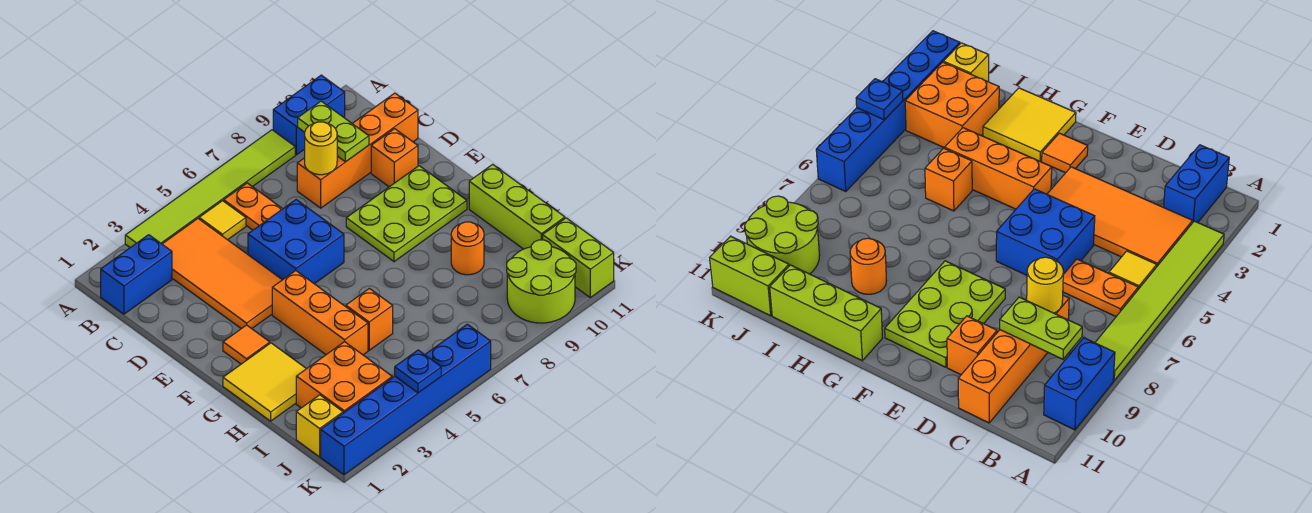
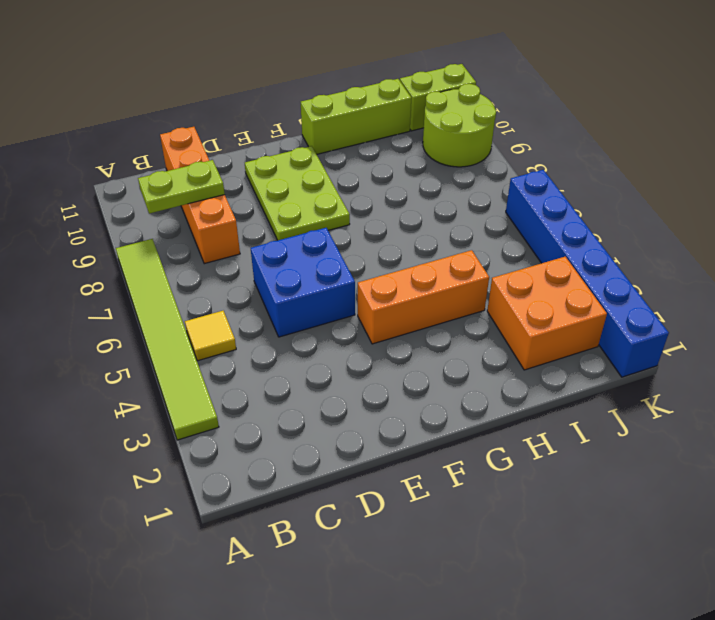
none -> blue brick A9:A10 level 1
none -> blue brick B1:B2 level 1
none -> orange tile B3:E4 level 1

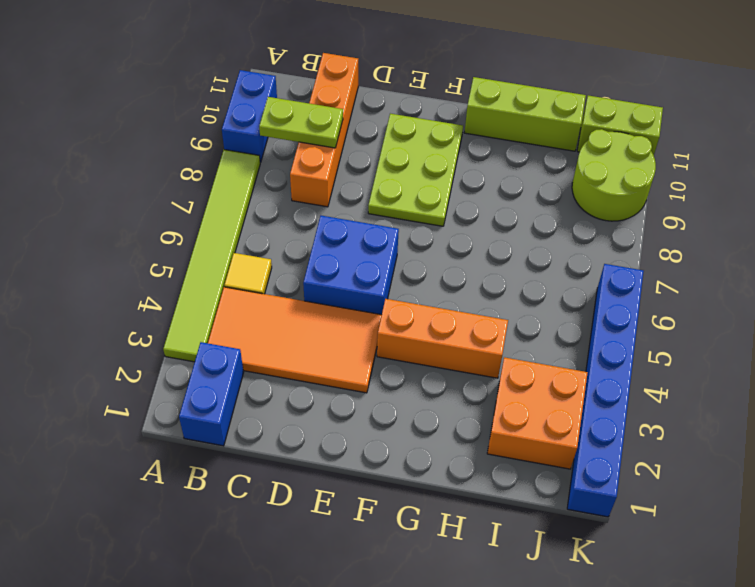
none -> orange plate B6:C6 level 1
none -> orange brick D10 level 1
none -> orange tile F2 level 1

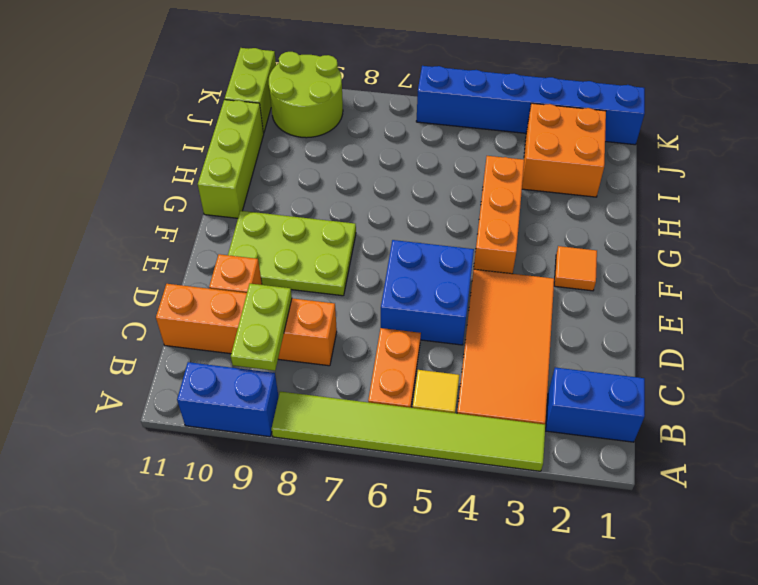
none -> yellow tile G1:H2 level 1
none -> orange brick H5 level 1
none -> orange round brick H9 level 1

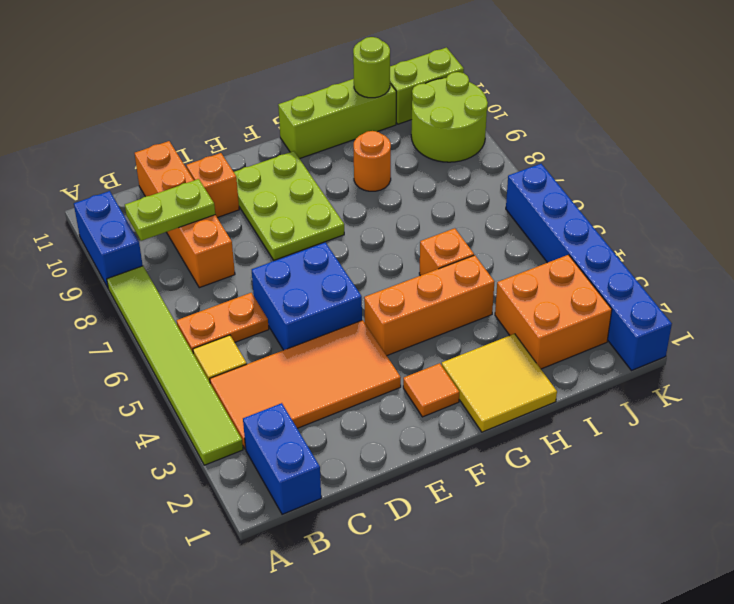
lime round brick I11 level 2 -> none
none -> yellow brick J1 level 1
none -> yellow round brick C8 level 2
none -> blue plate K4 level 2

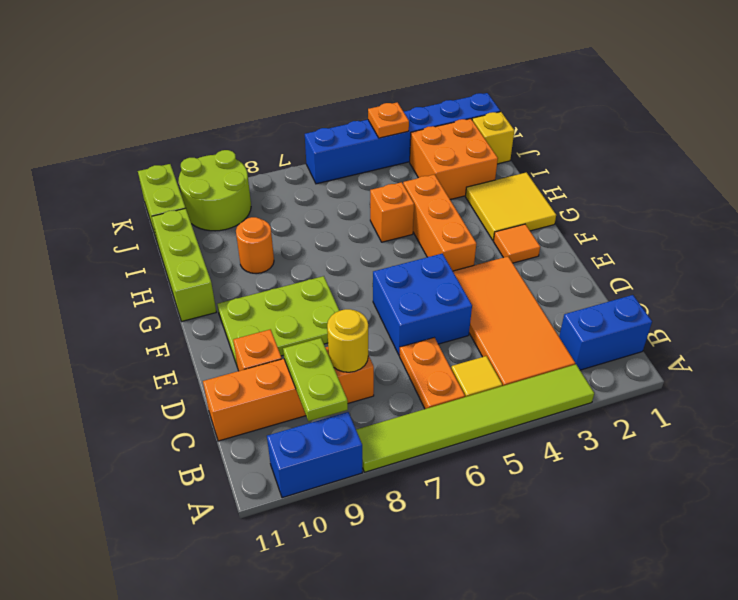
orange plate K4 level 2 -> blue plate K4 level 2

